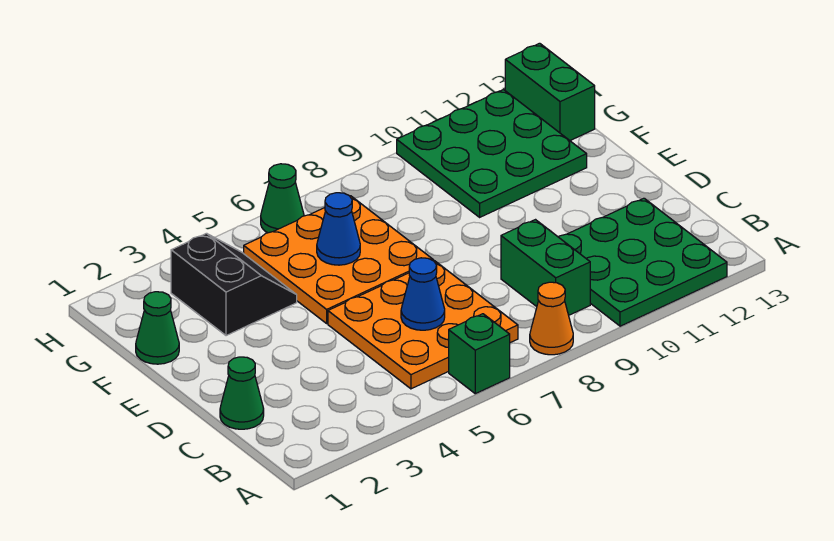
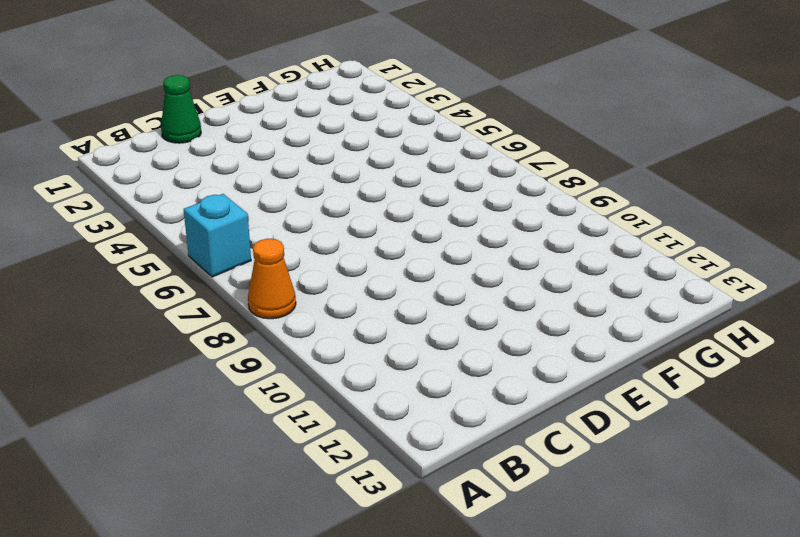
cyan brick A6 level 1 -> green brick A6 level 1
none -> green plate A10:C12 level 1
none -> orange plate B5:D7 level 1
none -> green brick B9:C9 level 1

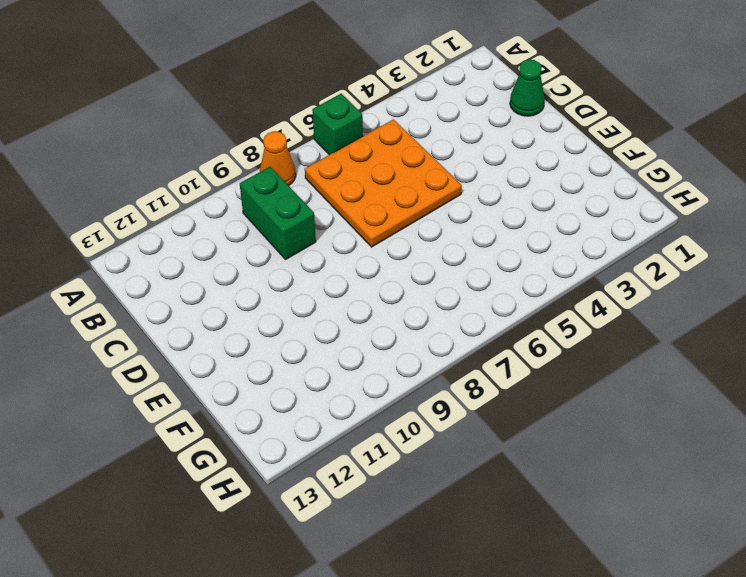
none -> green plate A10:C12 level 1
none -> orange plate E5:G7 level 1
none -> green cone F1 level 1

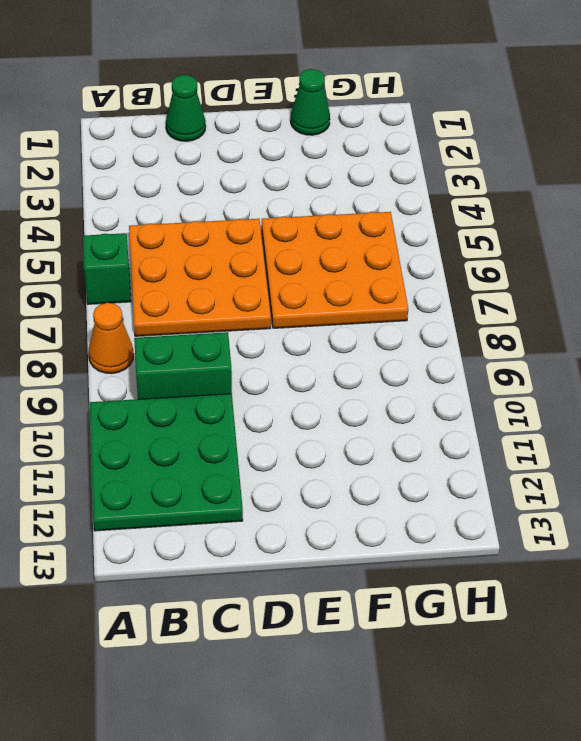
none -> black slope F3:G4 level 1 top 3
none -> green plate F10:H12 level 1
none -> green brick G13:H13 level 1

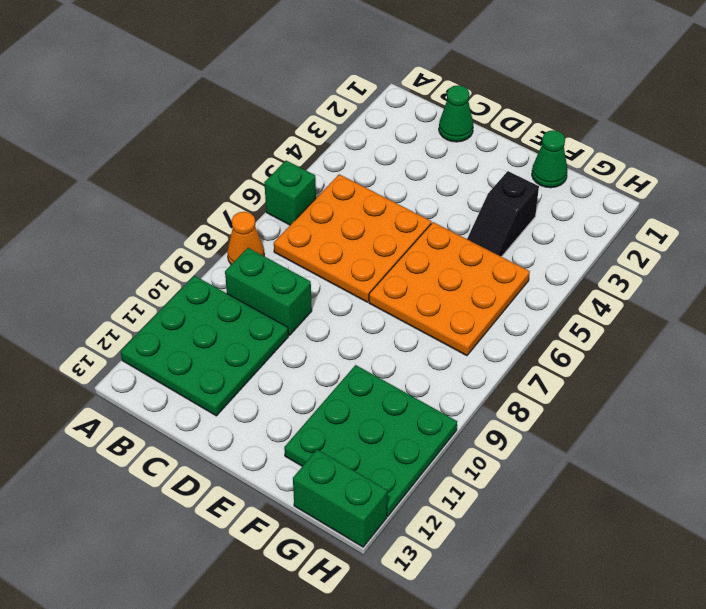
black slope F3:F4 level 1 top 3 -> black slope F3:G4 level 1 top 3
none -> green cone H6 level 1
none -> blue cone C6 level 2
none -> blue cone F6 level 2

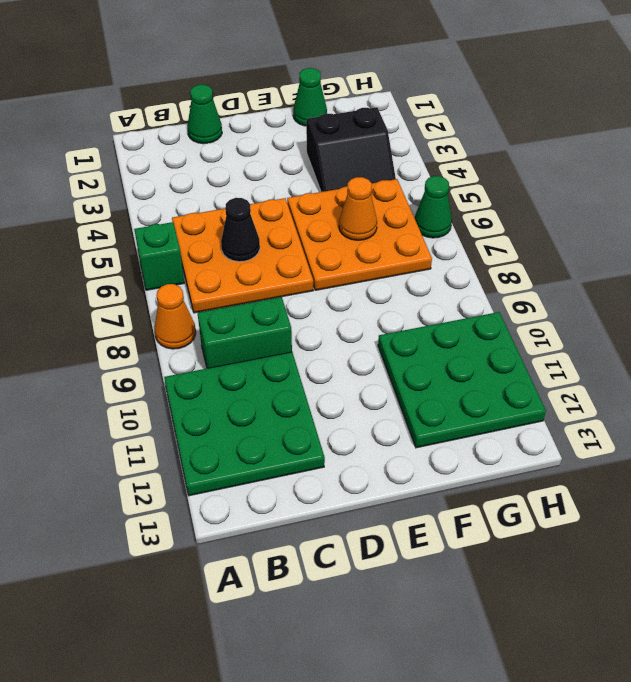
black cone C6 level 2 -> blue cone C6 level 2
orange cone F6 level 2 -> blue cone F6 level 2
none -> green brick G13:H13 level 1

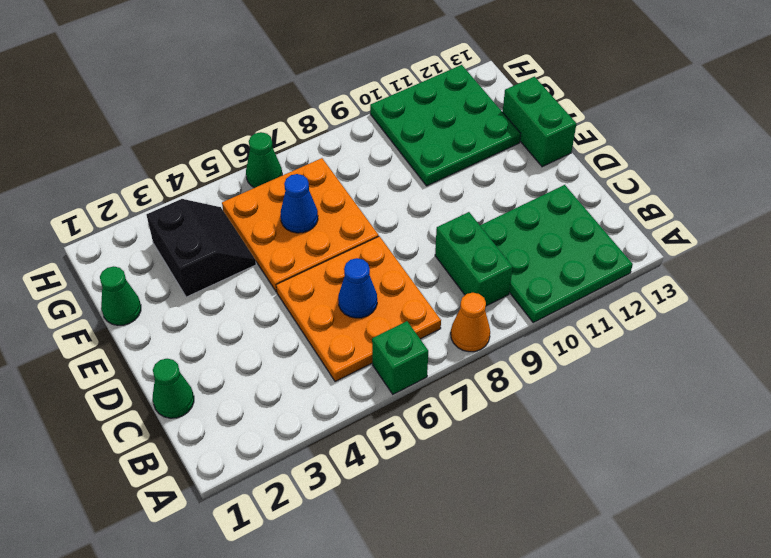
green brick E13:F13 level 1 -> green brick G13:H13 level 1

